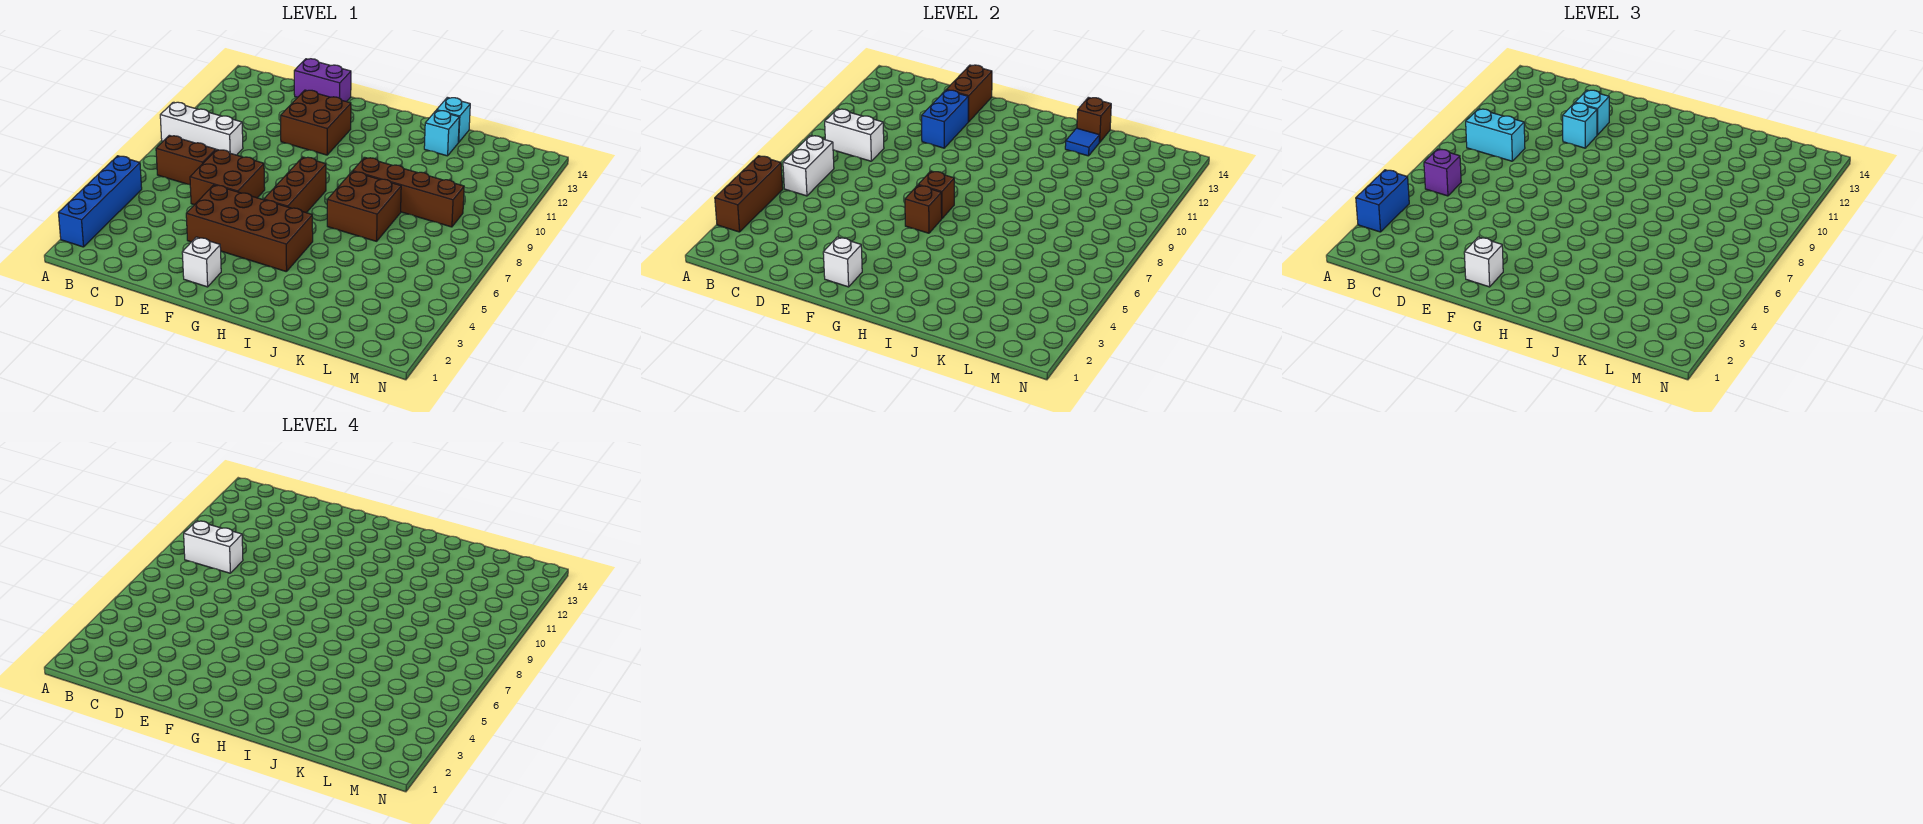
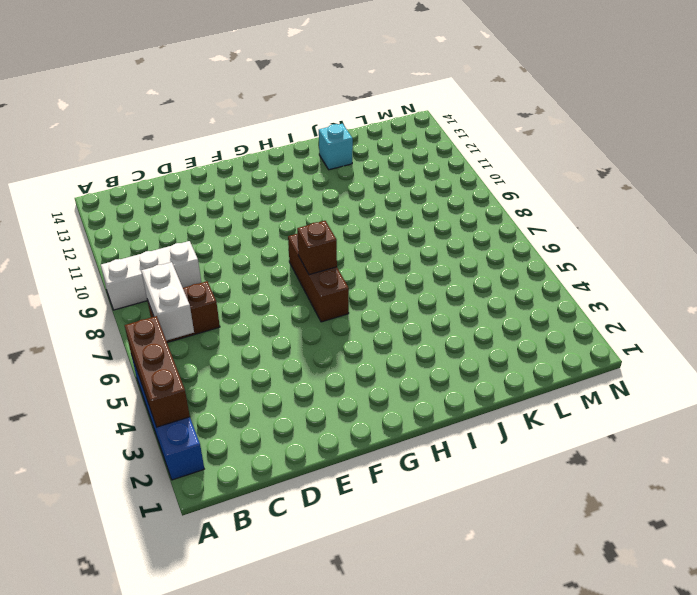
none -> brown brick D6:E7 level 1
none -> purple brick D14:E14 level 1
none -> brown brick E4:H5 level 1
none -> brown brick E11:F12 level 1

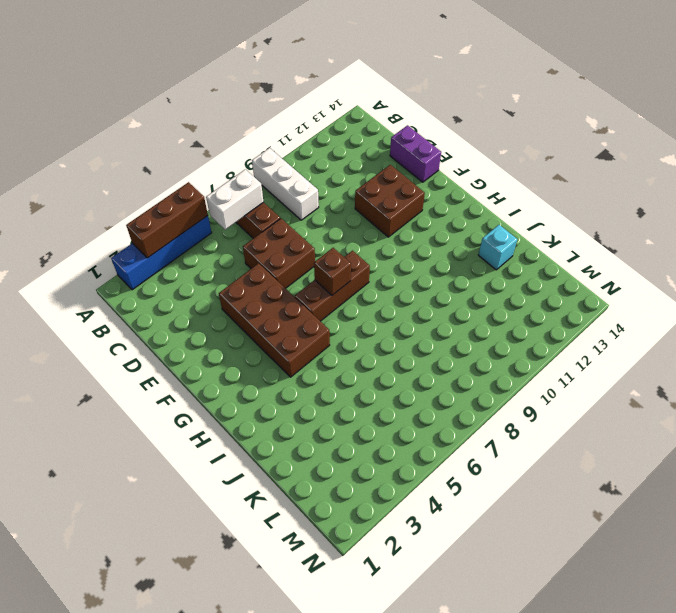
none -> white brick F2 level 1
none -> brown brick I7:J8 level 1
none -> brown brick I9:L9 level 1
none -> cyan brick J14 level 1

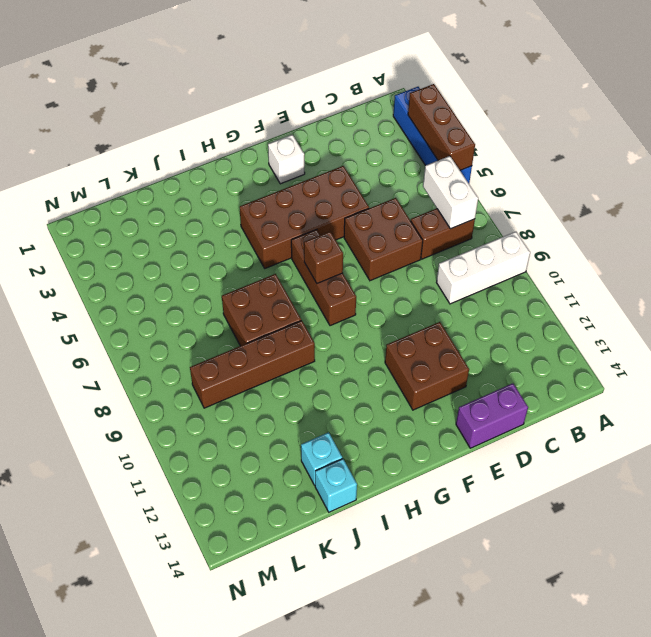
none -> white brick B9:C9 level 2
none -> blue brick E11:E12 level 2
none -> brown brick E13:E14 level 2
none -> white brick F2 level 2

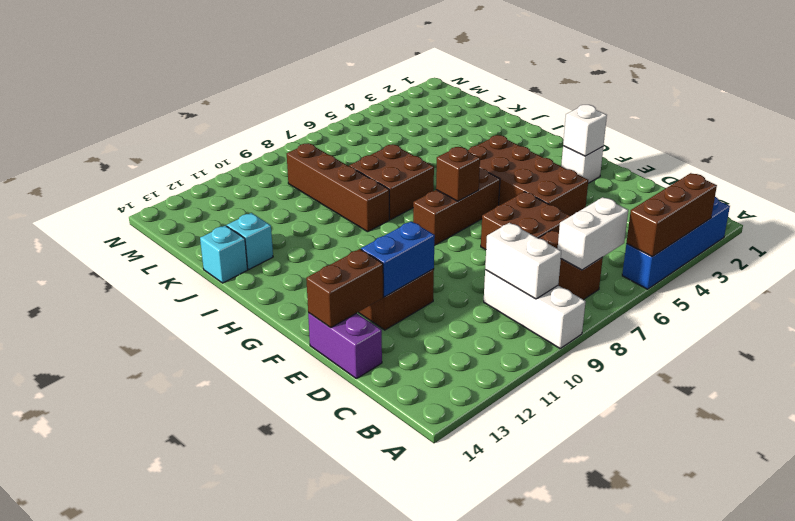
none -> brown brick G6 level 2
none -> blue tile J13 level 2
none -> brown brick J14 level 2
none -> blue brick A3:A4 level 3

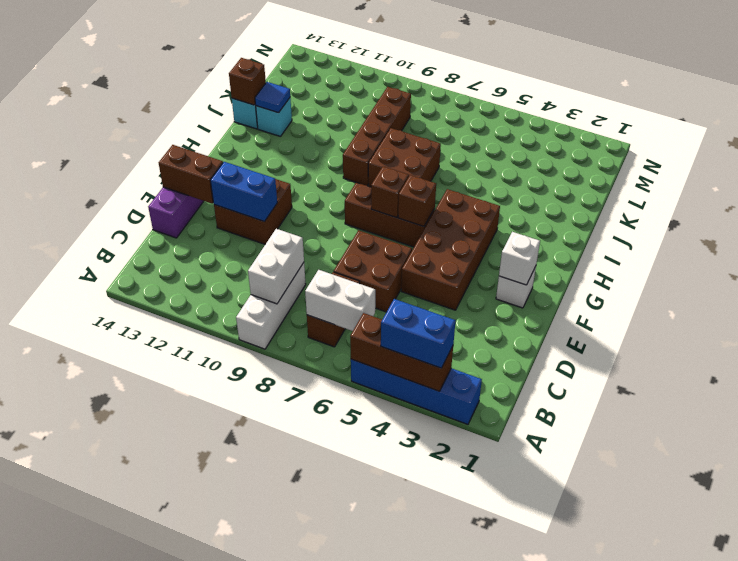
none -> purple brick B6 level 3
none -> cyan brick B9:C9 level 3
none -> cyan brick E11 level 3
none -> cyan brick E12 level 3

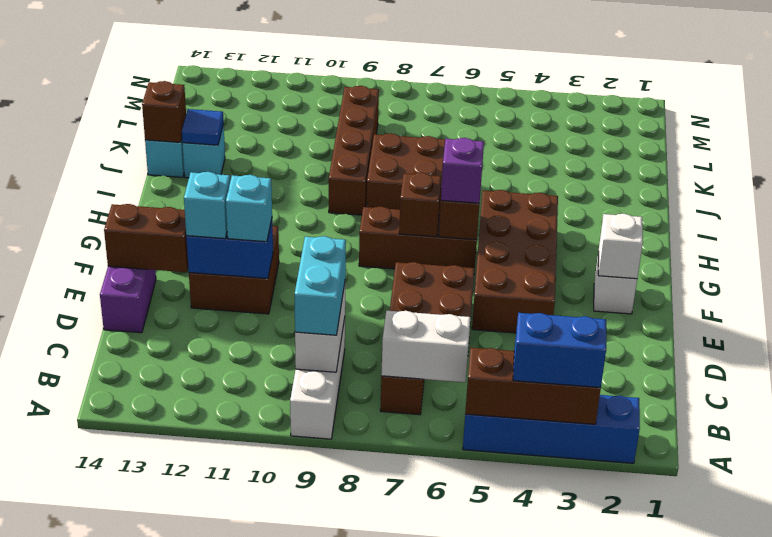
purple brick G6 level 3 -> purple brick B6 level 3
none -> white brick F2 level 3
none -> white brick B9:C9 level 4

